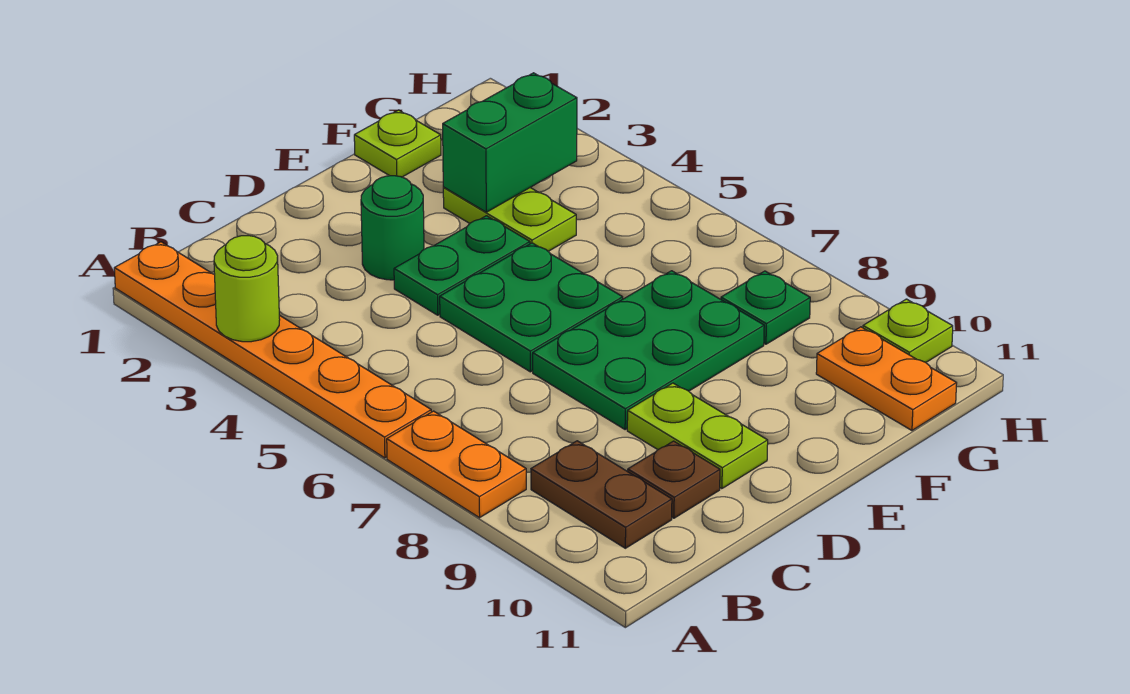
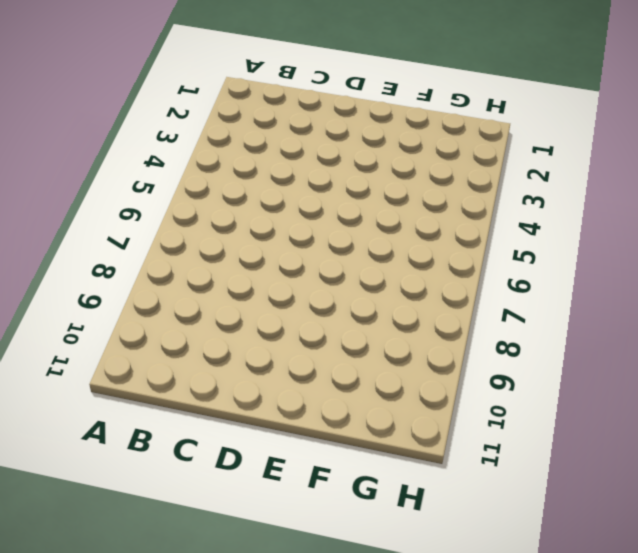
none -> orange plate A1:A6 level 1
none -> orange plate A7:A8 level 1
none -> brown plate B9:B10 level 1

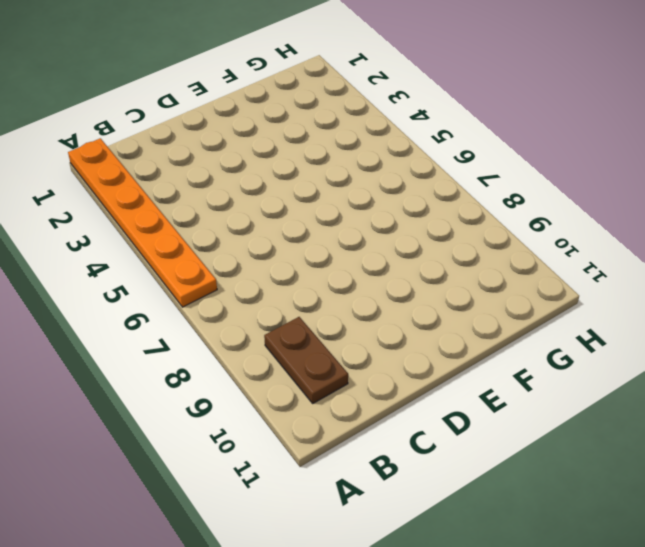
none -> orange plate A7:A8 level 1
none -> brown plate C10 level 1
none -> green round brick D3 level 1

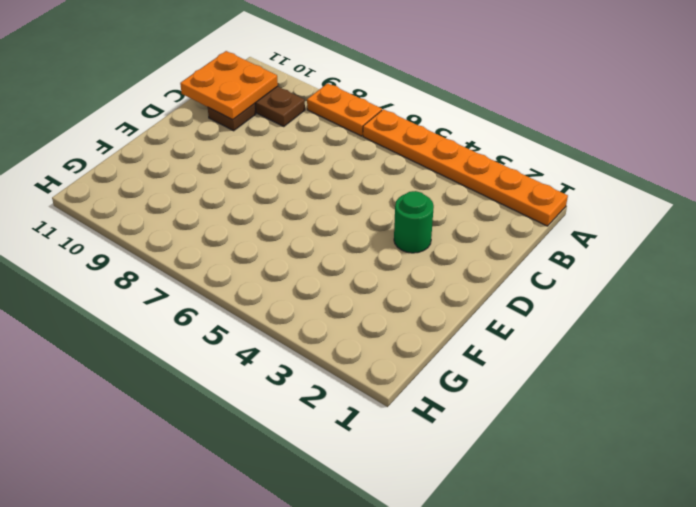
orange plate B10:C11 level 2 -> none
none -> green plate D4:E4 level 1
none -> green plate D5:E6 level 1
none -> green plate D7:F8 level 1

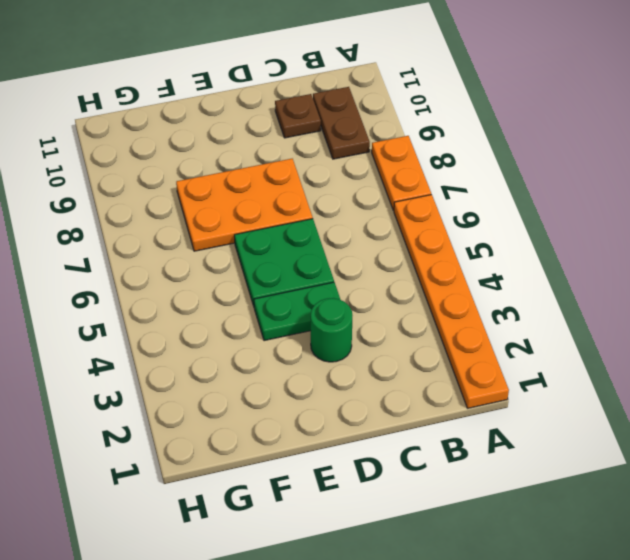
orange plate D7:F8 level 1 -> green plate D7:F8 level 1
none -> lime plate D9:D10 level 1
none -> lime plate F1 level 1
none -> lime plate F3:F4 level 1

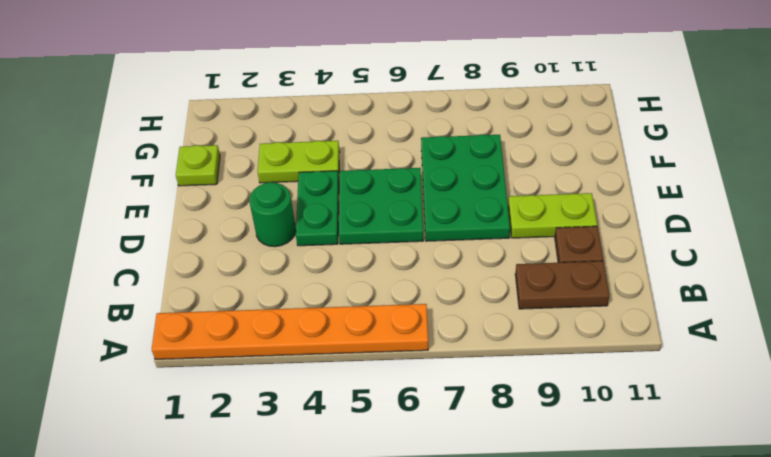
none -> orange plate A7:A8 level 1
none -> green plate G8 level 1
none -> orange plate G10:G11 level 1

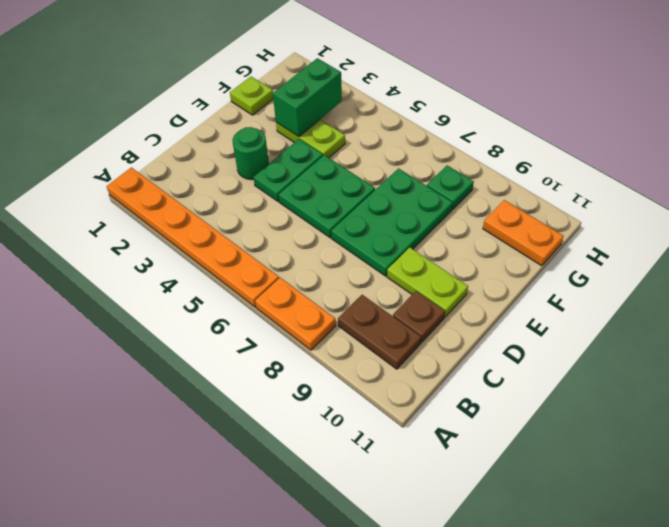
none -> lime plate H10 level 1
none -> lime round brick A3 level 2

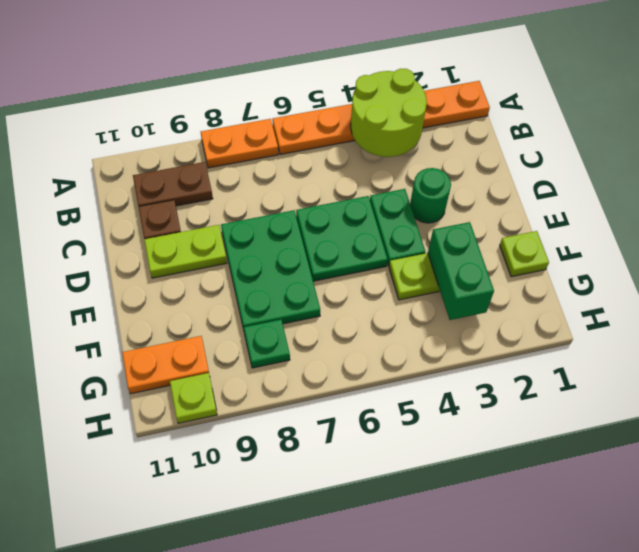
lime round brick A3:B4 level 2 -> lime round brick A3 level 2

